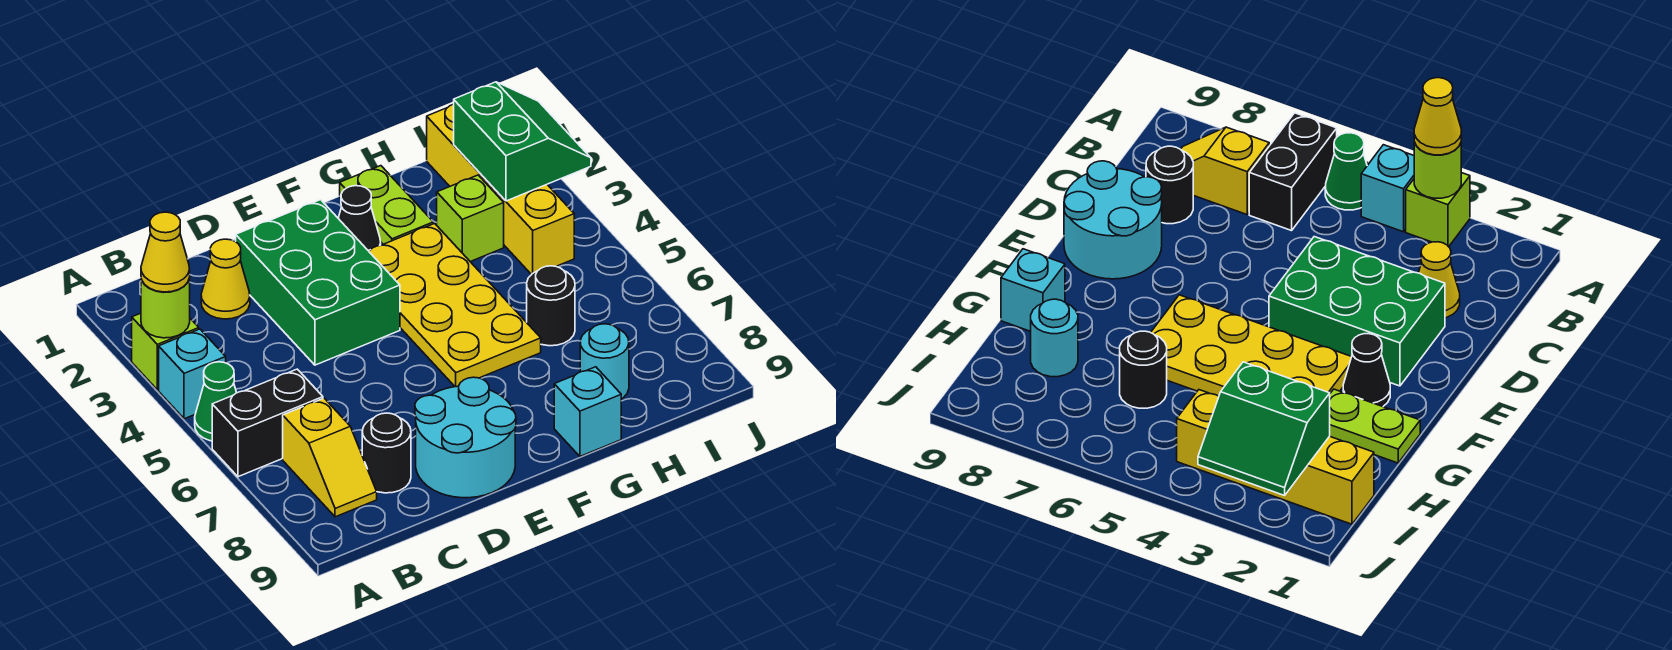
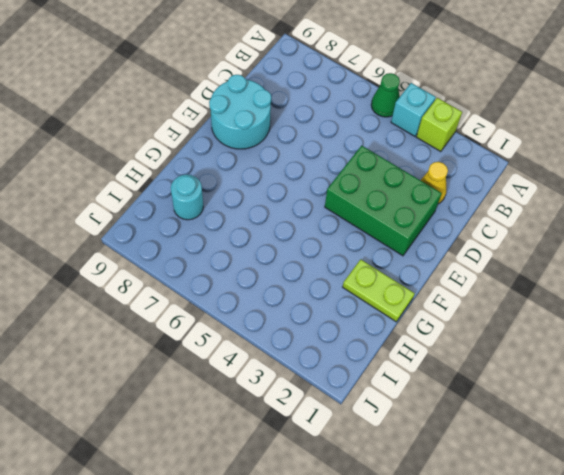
none -> black brick A6:B6 level 1
none -> yellow slope B7:B8 level 1 top 7
none -> black round brick C8 level 1

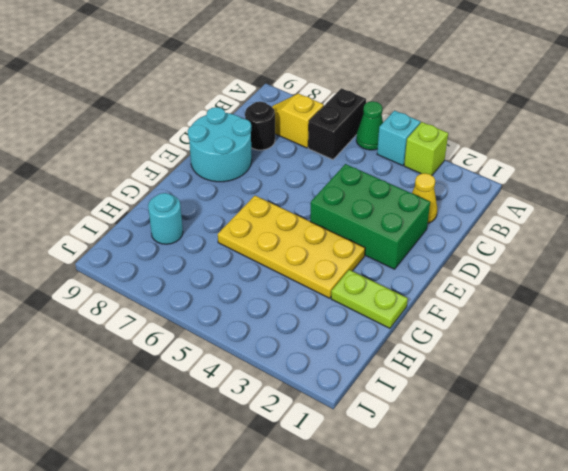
none -> black cone F2 level 1
none -> cyan brick G9 level 1
none -> lime brick H3 level 1

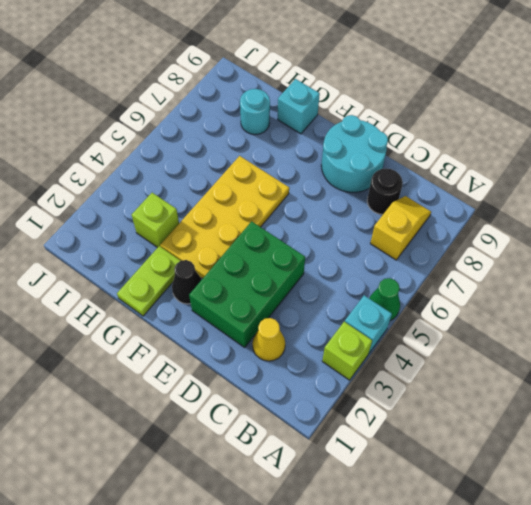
none -> black brick A6:B6 level 1
none -> black round brick H6 level 1
none -> yellow brick I1:I4 level 1

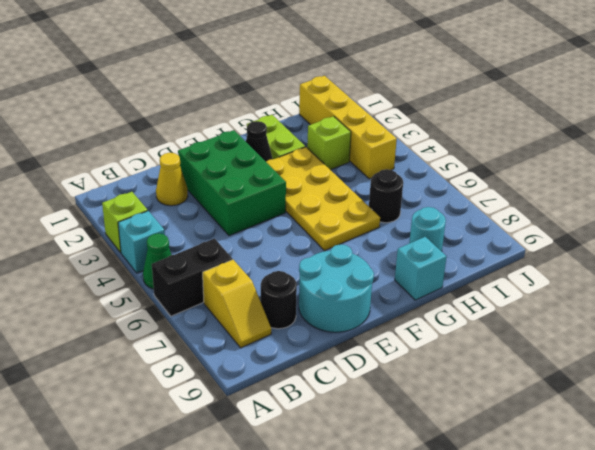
none -> lime round brick A3 level 2
none -> green slope I2:J3 level 2 top I
none -> yellow cone A3 level 3

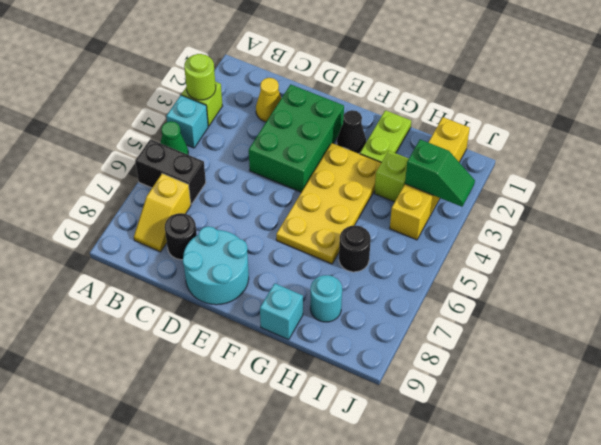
green slope I3:J3 level 2 top I -> green slope I2:J3 level 2 top I
none -> yellow cone A3 level 3

